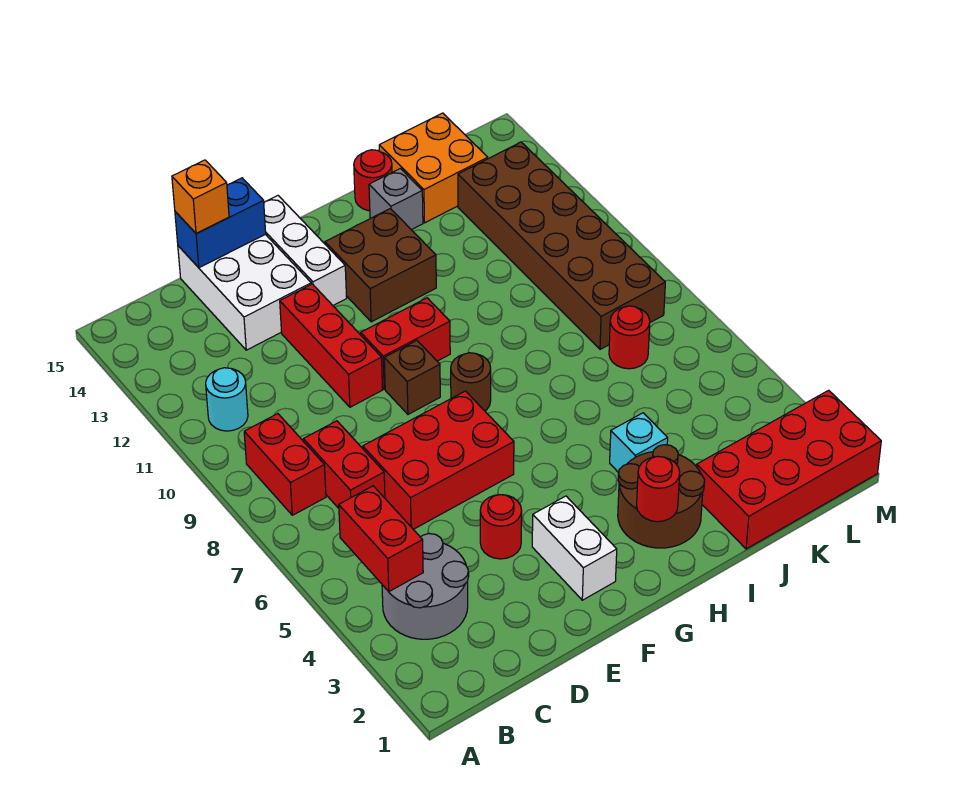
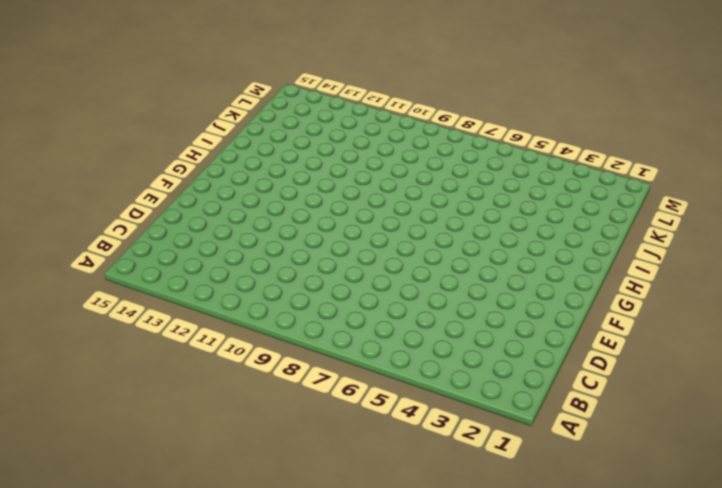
none -> grey round brick B3:C4 level 1
none -> red brick B8:B9 level 1
none -> cyan round brick B11 level 1

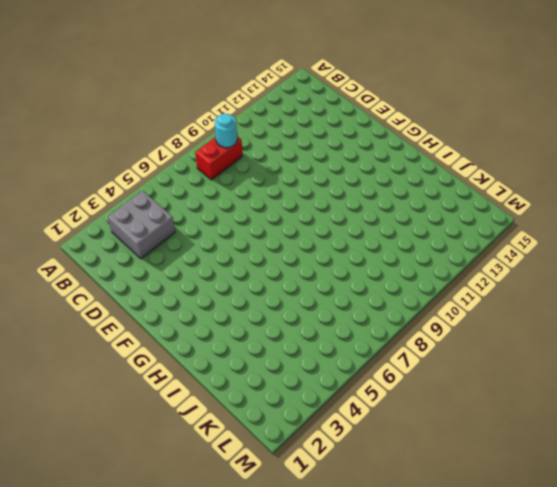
grey brick B3:C4 level 1 -> grey round brick B3:C4 level 1
cyan round brick B9 level 2 -> cyan round brick B11 level 1
none -> red brick C7:C8 level 1
none -> red brick D6:F7 level 1
none -> white brick D13:E15 level 1

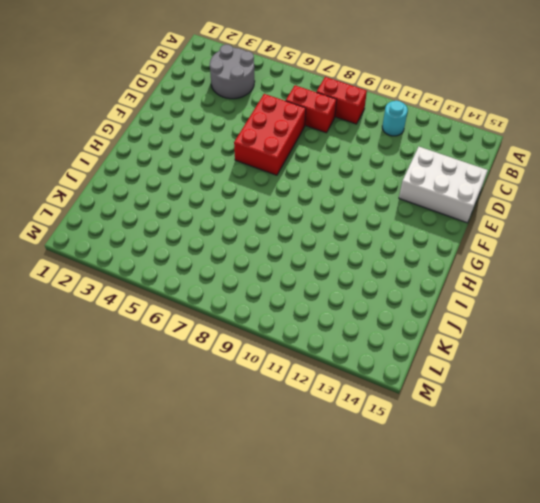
none -> red round brick E4 level 1
none -> red brick E10:E12 level 1
none -> white brick F2:F3 level 1

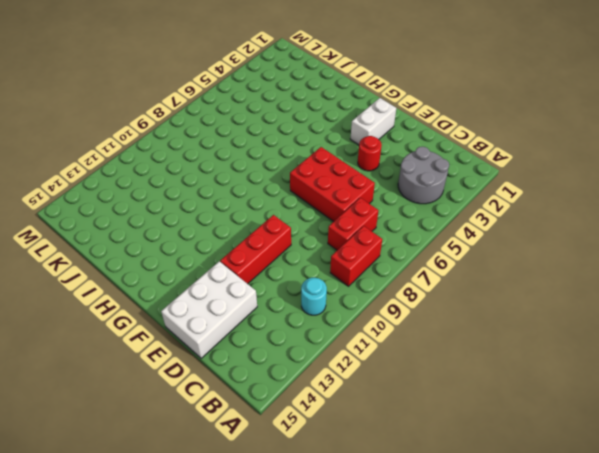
none -> brown brick F9 level 1
none -> red brick F10:G10 level 1
none -> white brick F13:F15 level 1

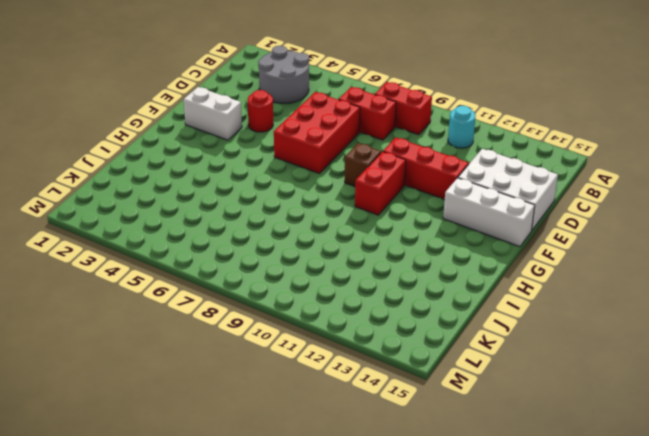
none -> brown round brick G8 level 1
none -> brown brick G12:H13 level 1
none -> brown round brick H2:I3 level 1

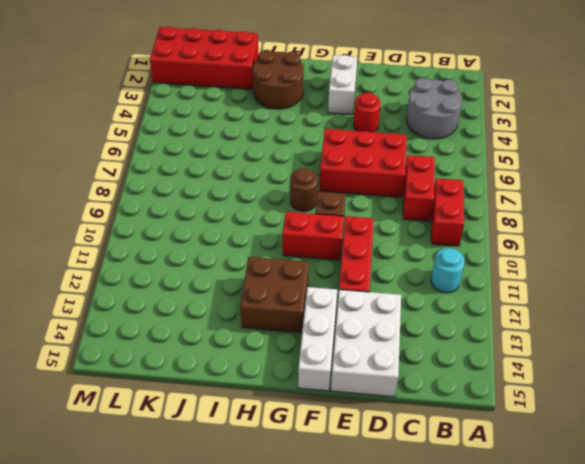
none -> cyan brick I4 level 1
none -> grey brick I14 level 1
none -> red round brick I15 level 1

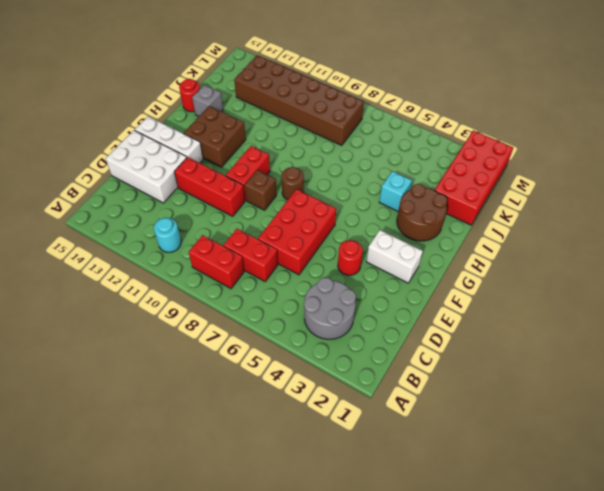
none -> orange brick J14:K15 level 1
none -> red round brick K7 level 1
none -> red brick B4:B5 level 2

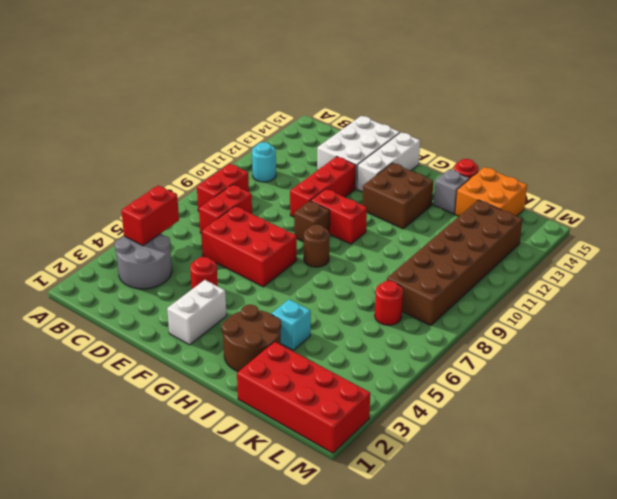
none -> blue brick D15:E15 level 2
none -> red round brick H2 level 2
none -> orange brick D15 level 3

